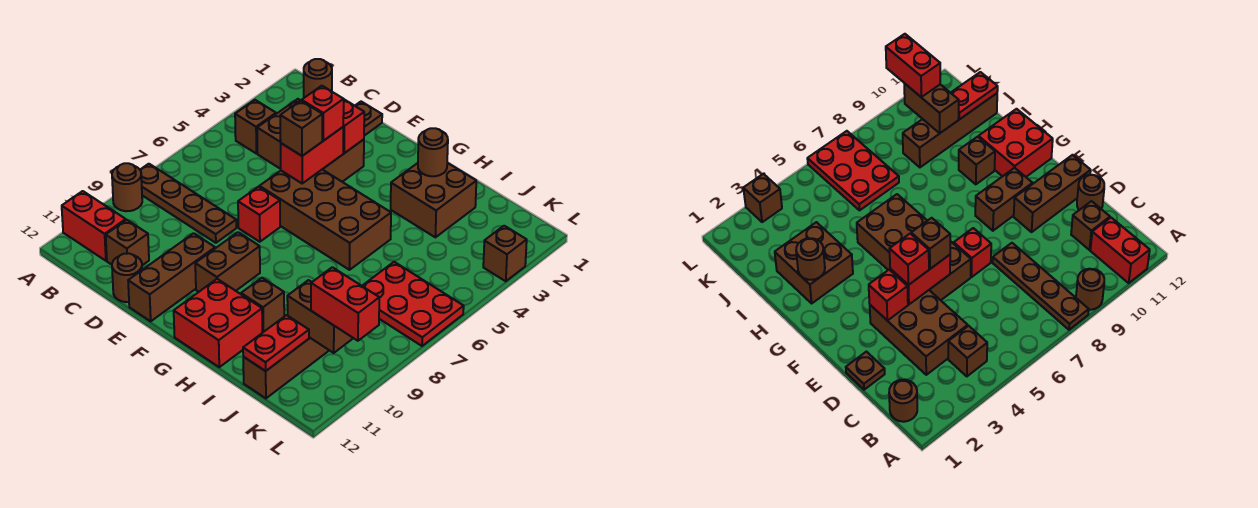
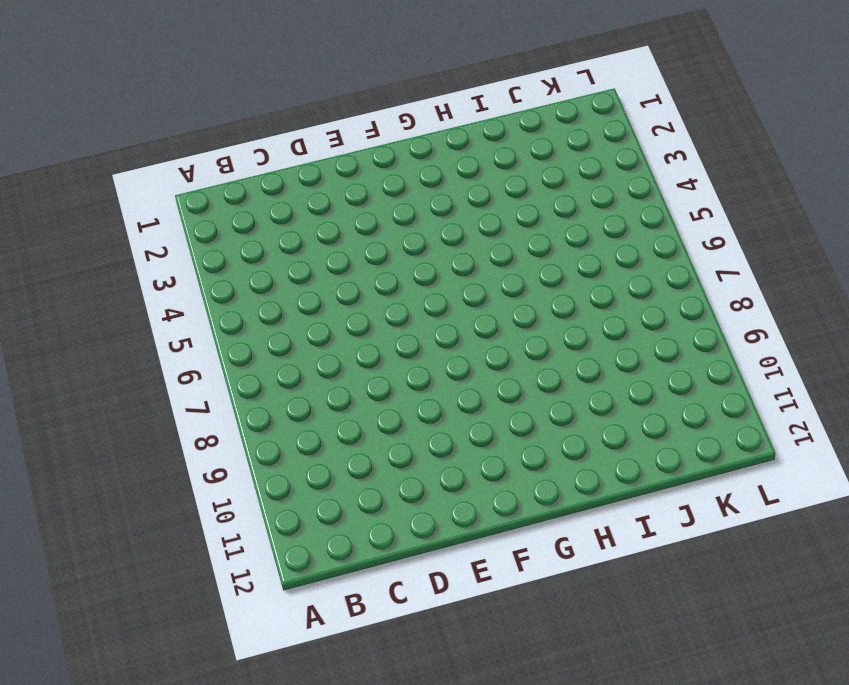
none -> brown plate A8:D8 level 1
none -> brown round brick A9 level 1
none -> red brick A11:B11 level 1

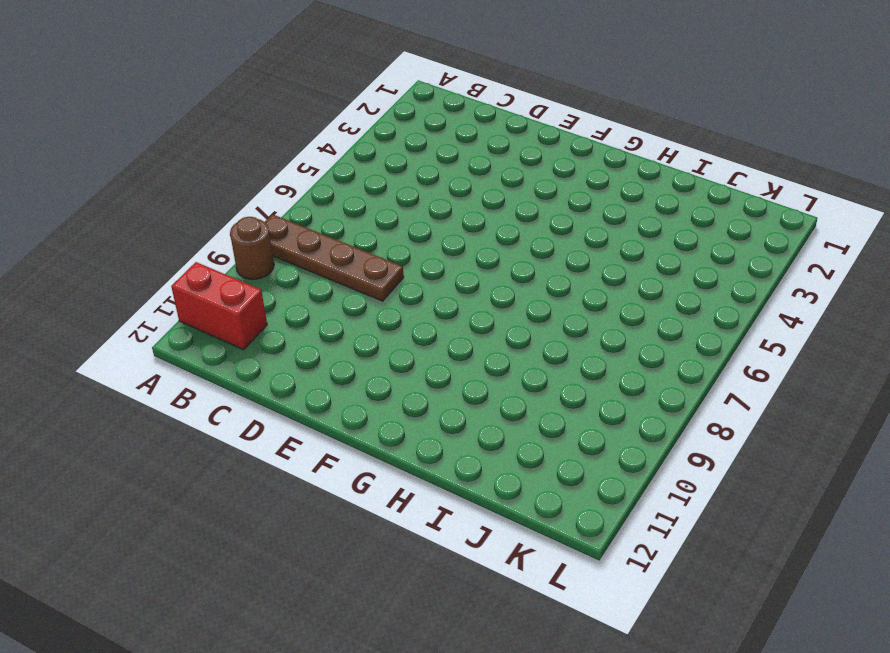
none -> brown round brick B1 level 1
none -> brown brick B4 level 1
none -> brown brick C3:E4 level 1

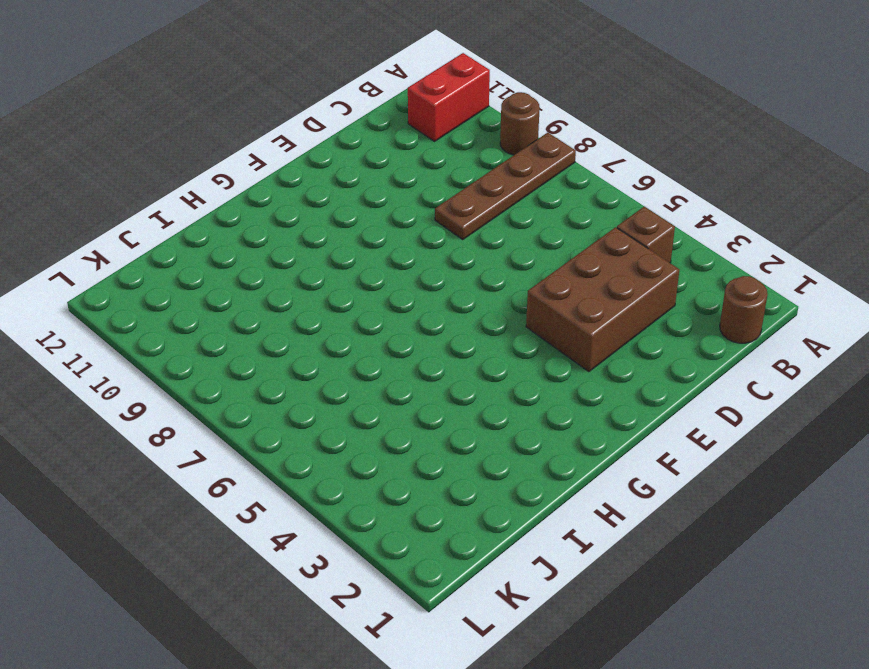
none -> brown brick C11 level 1
none -> brown plate D1 level 1
none -> brown round brick D12 level 1

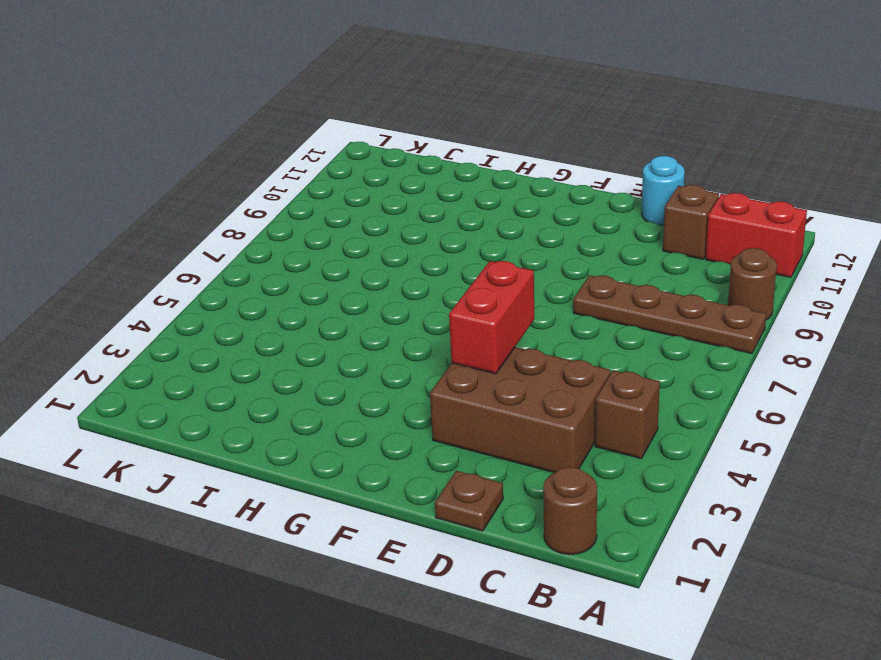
cyan round brick D12 level 1 -> brown round brick D12 level 1
none -> brown brick E5:H6 level 1
none -> red brick E7 level 1
none -> brown brick E10:E12 level 1

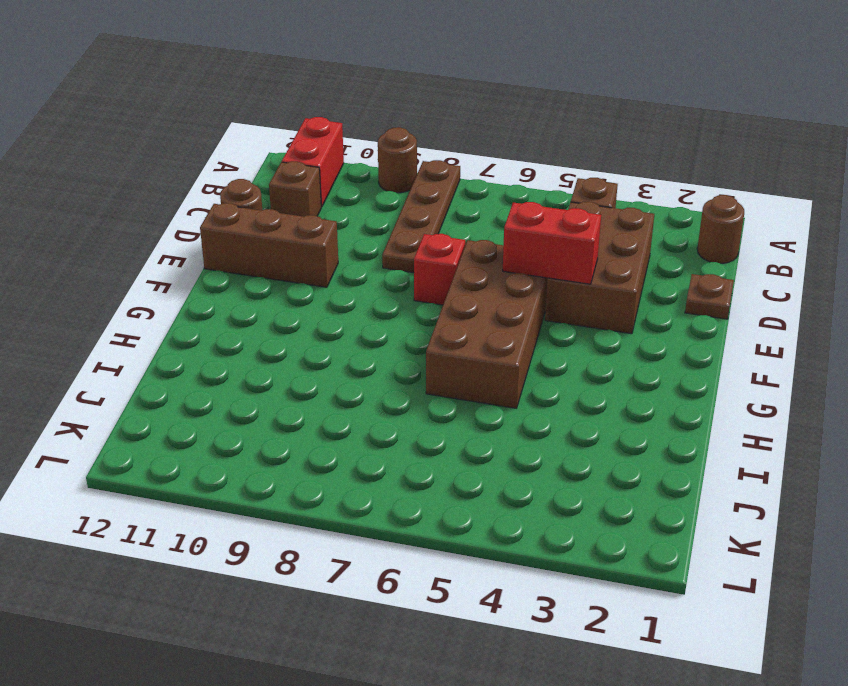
none -> brown brick F9:F10 level 1
none -> red brick G11:H12 level 1
none -> brown brick H2:I3 level 1

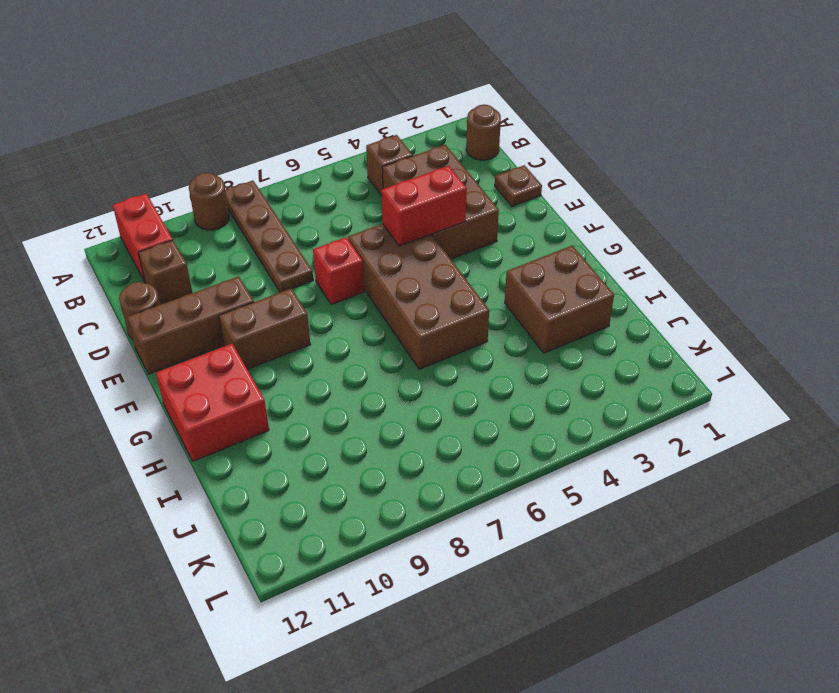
none -> brown brick H10 level 1
none -> red plate J6:L7 level 1
none -> brown brick J9:J12 level 1

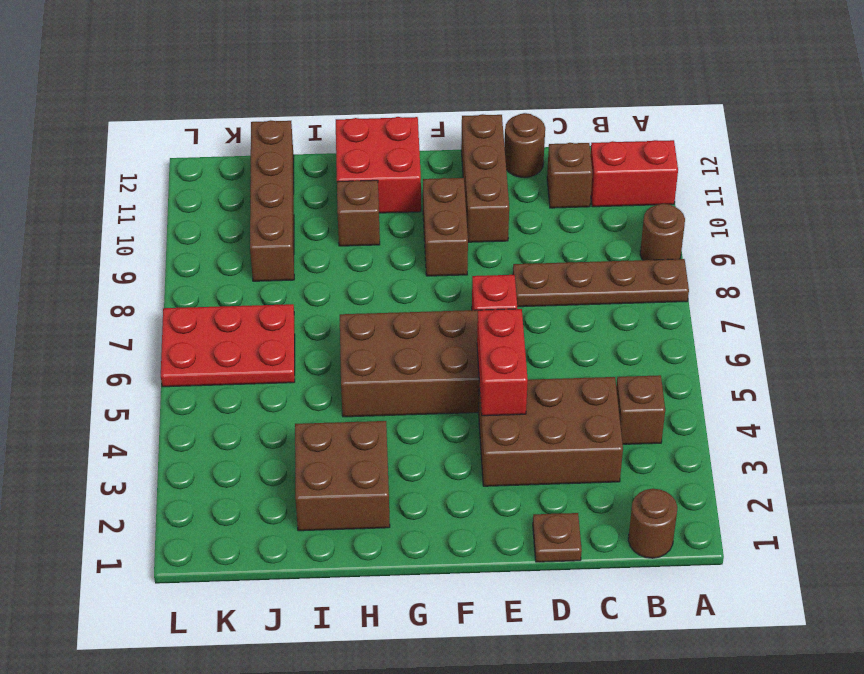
none -> brown brick L3 level 1
none -> red brick E3 level 2
none -> brown round brick H2 level 2

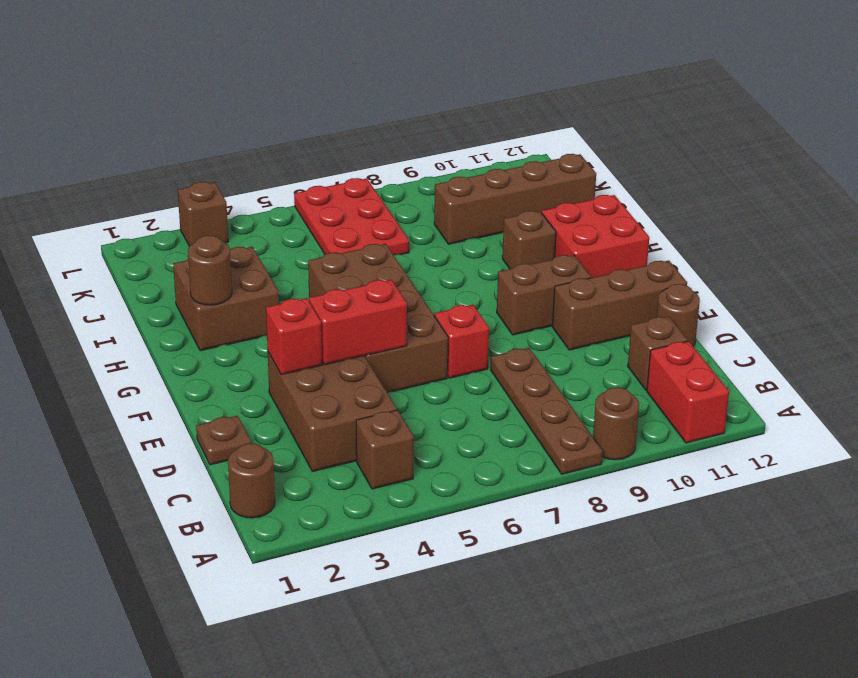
none -> brown brick J10:K10 level 2
none -> red plate J11:J12 level 2
none -> red brick E4 level 3

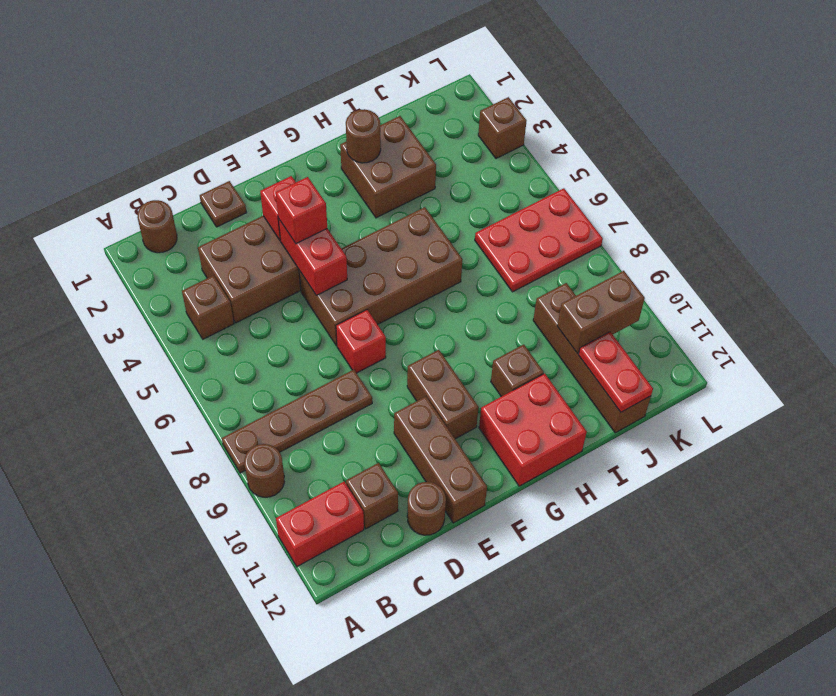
none -> brown brick E5 level 3
none -> red brick K10:L10 level 3

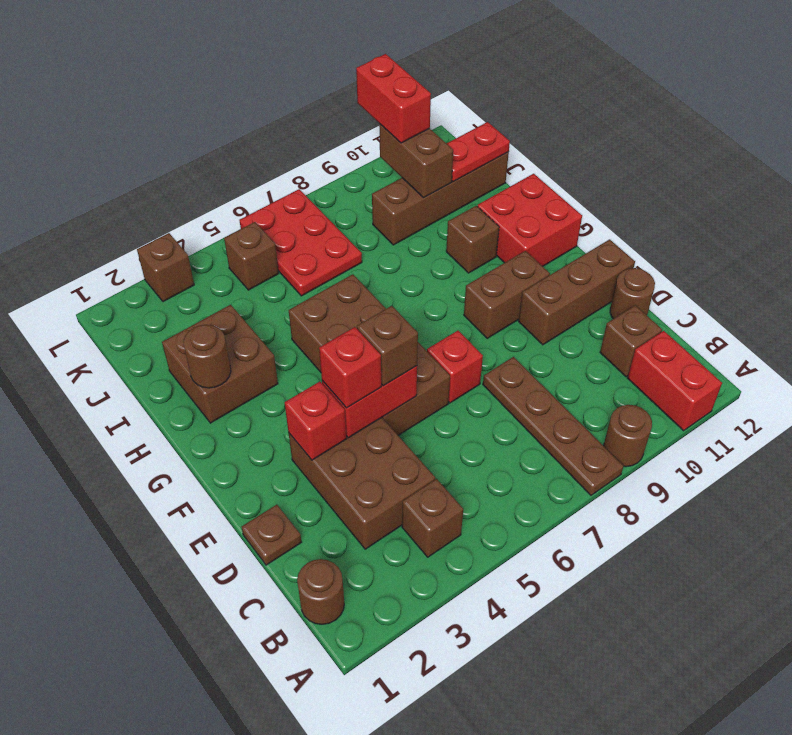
brown brick K5 level 1 -> none

